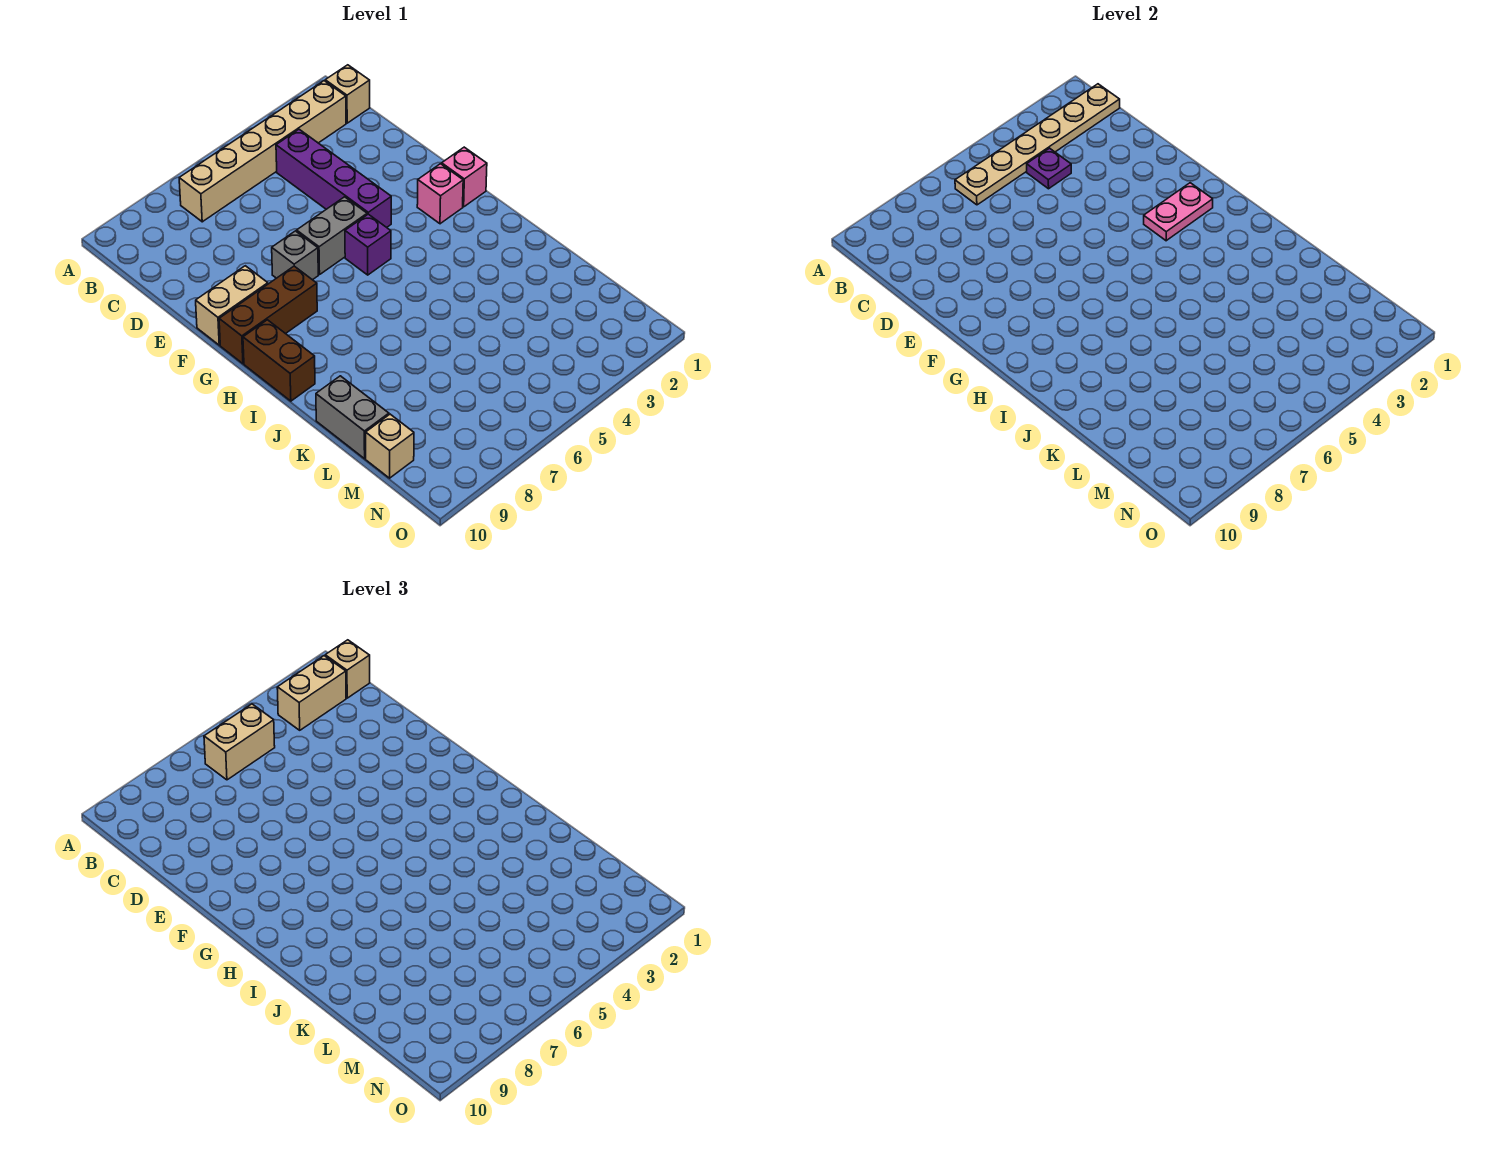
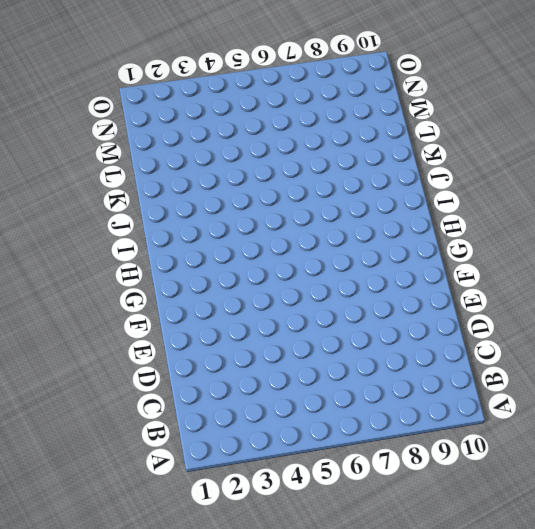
none -> tan brick B1 level 1
none -> tan brick B2:B7 level 1
none -> purple brick C4:F4 level 1

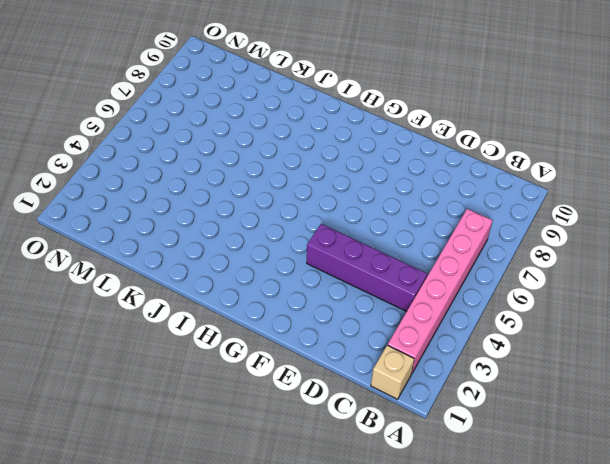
pink brick B2:B7 level 1 -> tan brick B2:B7 level 1
none -> grey brick F5:F6 level 1
none -> grey brick F7 level 1
none -> tan brick F9:F10 level 1

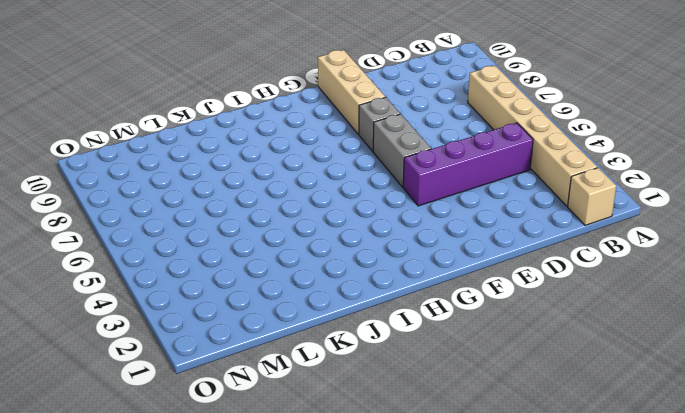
tan brick F8:F10 level 1 -> tan brick F9:F10 level 1
none -> pink brick G1 level 1
none -> pink brick G2 level 1
none -> purple brick G5 level 1

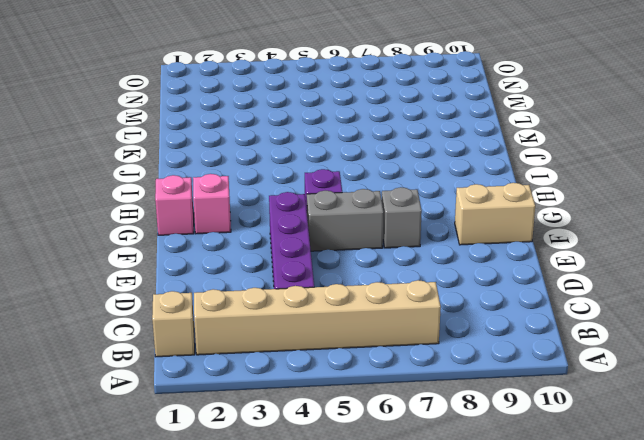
none -> brown brick G8:G10 level 1
none -> brown brick H10:I10 level 1
none -> grey brick K10:L10 level 1

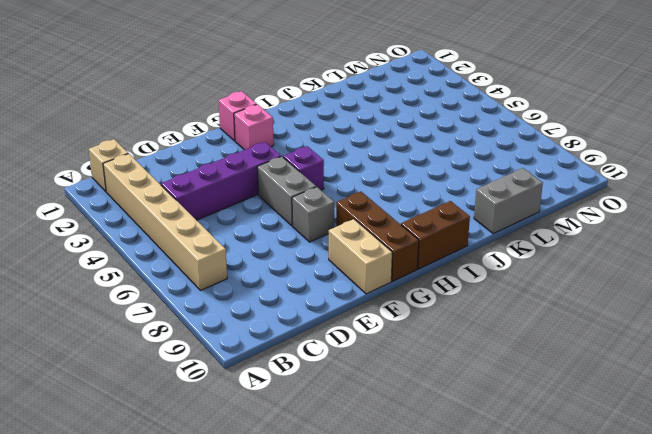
none -> tan brick M10 level 1
none -> tan plate B1:B6 level 2
none -> purple plate C4 level 2

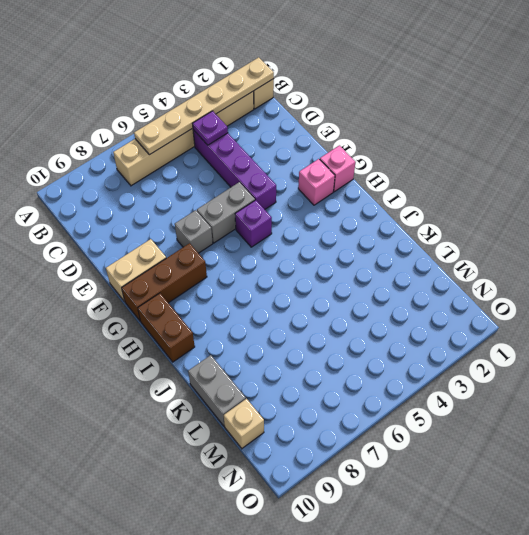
none -> pink plate G2:G3 level 2
none -> tan brick B1 level 3
none -> tan brick B2:B3 level 3

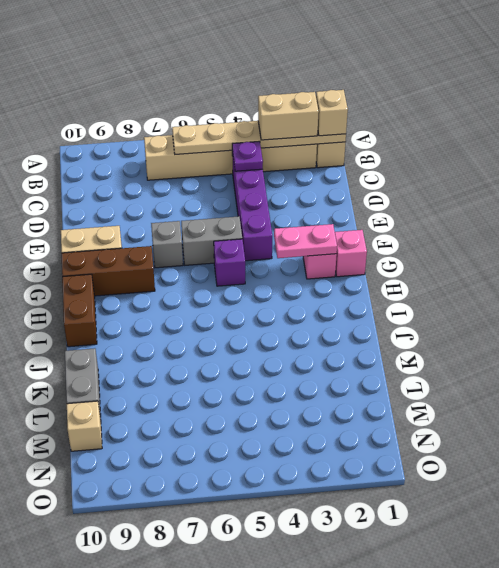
none -> tan brick B5:B6 level 3

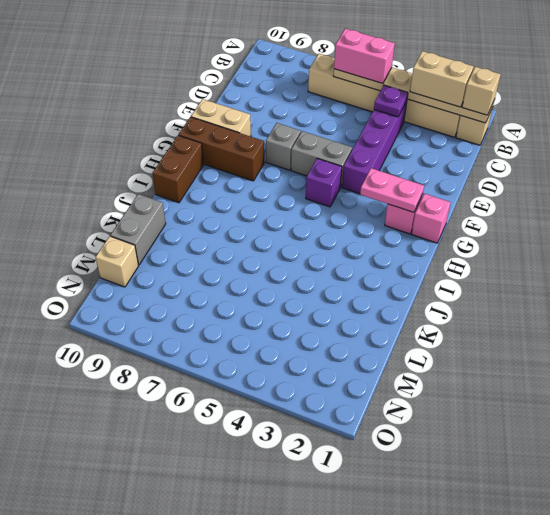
pink brick B5:B6 level 3 -> tan brick B5:B6 level 3

